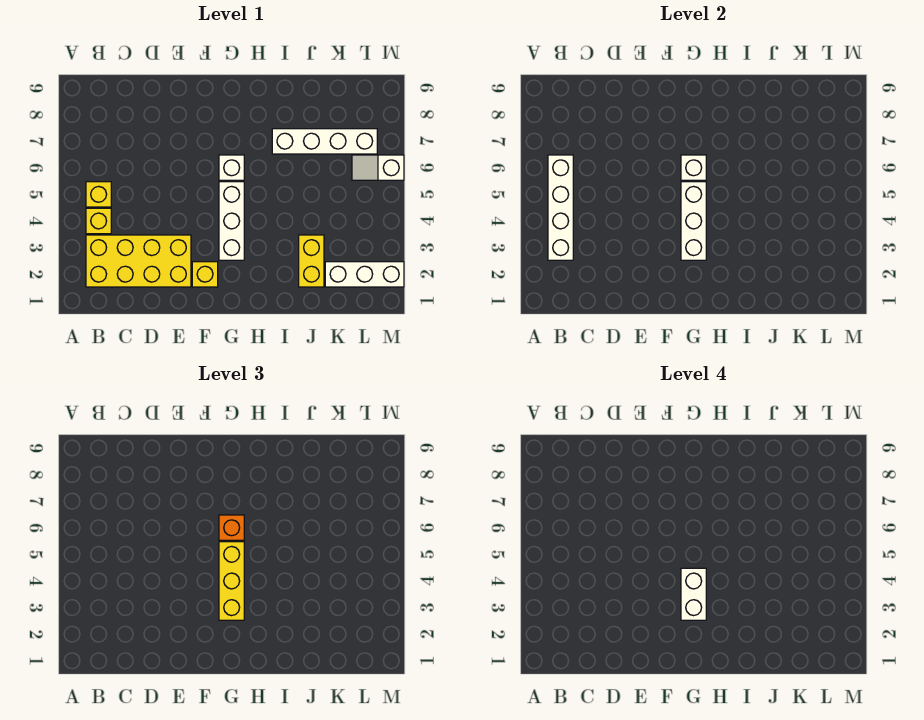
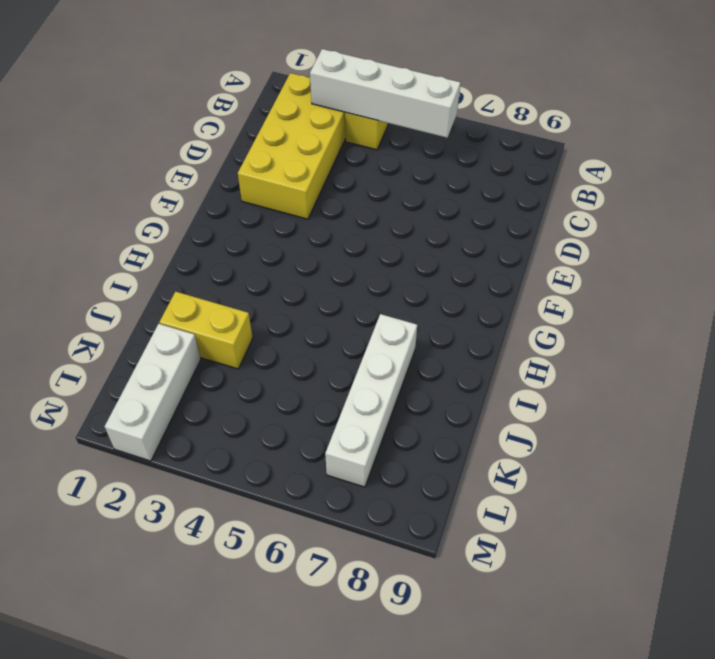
none -> yellow brick B5 level 1
none -> yellow brick F2 level 1
none -> white brick G3:G5 level 1

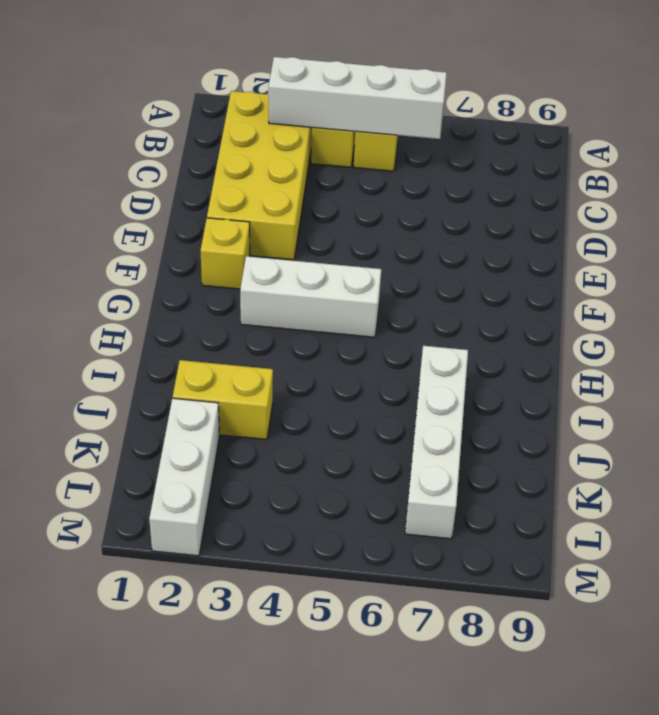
none -> white brick G6 level 1
none -> white slope L6:M6 level 1 top M
none -> white brick G3:G5 level 2

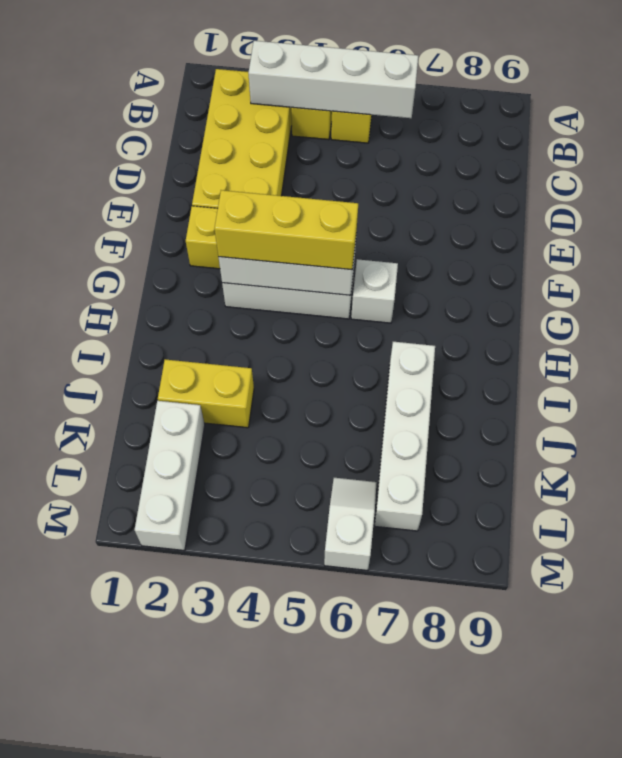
none -> white brick G6 level 2
none -> orange brick G6 level 3
none -> white brick G3:G4 level 4

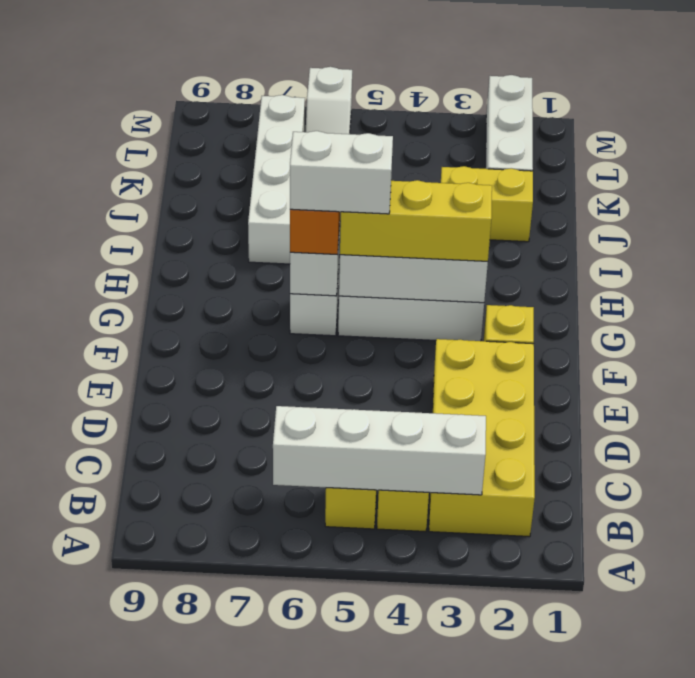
white brick G5:G6 level 4 -> white brick G3:G4 level 4

